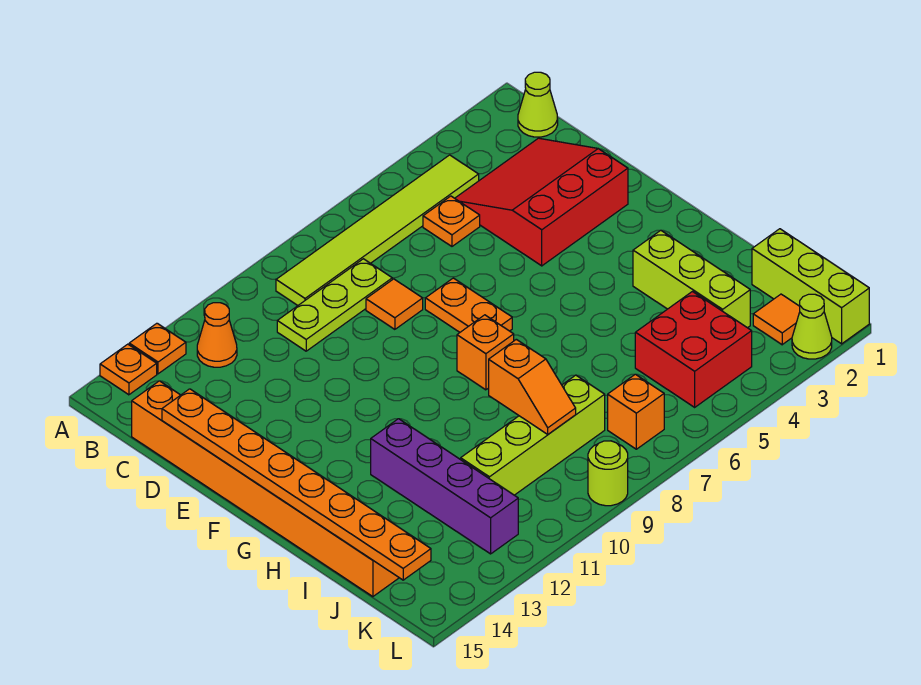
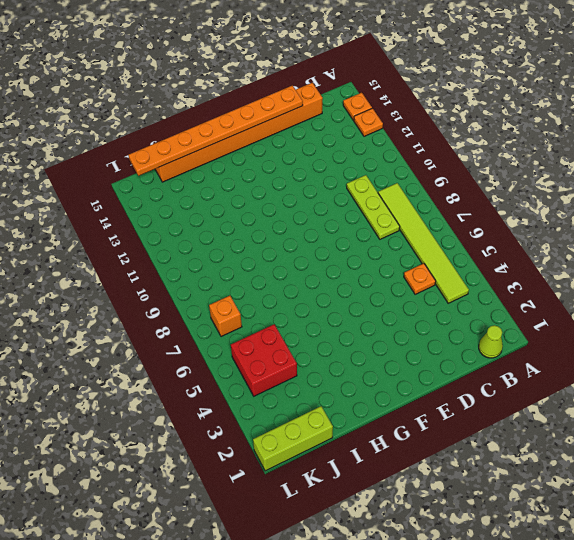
none -> orange cone B12 level 1
none -> red slope C2:E4 level 1 top E
none -> orange tile D8 level 1

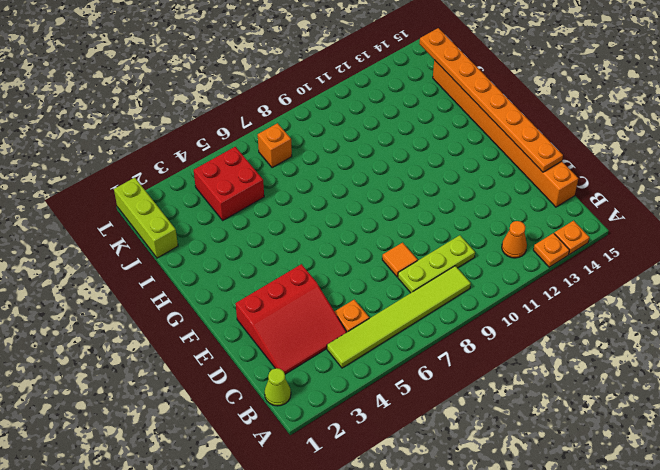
none -> orange plate E7:F7 level 1
none -> orange brick G8 level 1
none -> lime brick H3:J3 level 1

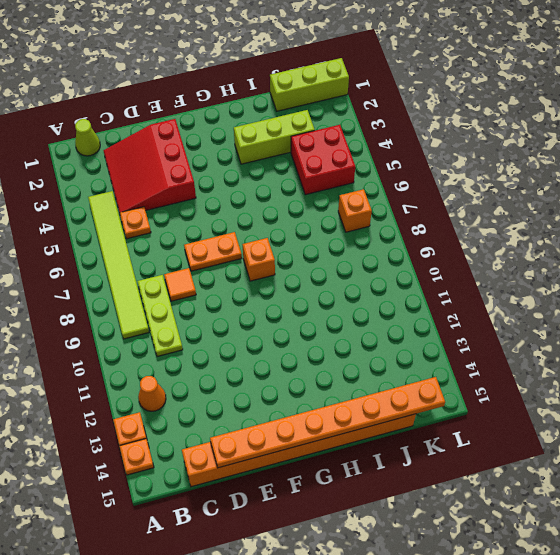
none -> purple brick H12:K12 level 1
none -> lime brick J8:J11 level 1
none -> orange tile K2 level 1

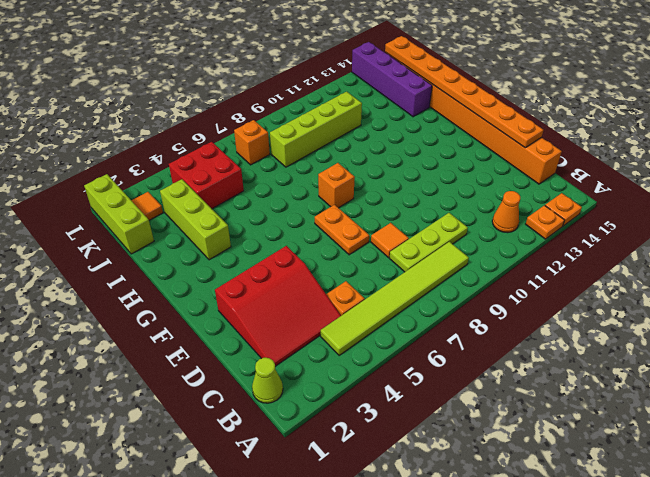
purple brick I14:L14 level 1 -> purple brick H12:K12 level 1
none -> lime cone L2 level 1
none -> lime round brick L9 level 1
none -> orange slope I9:J9 level 2 top I

